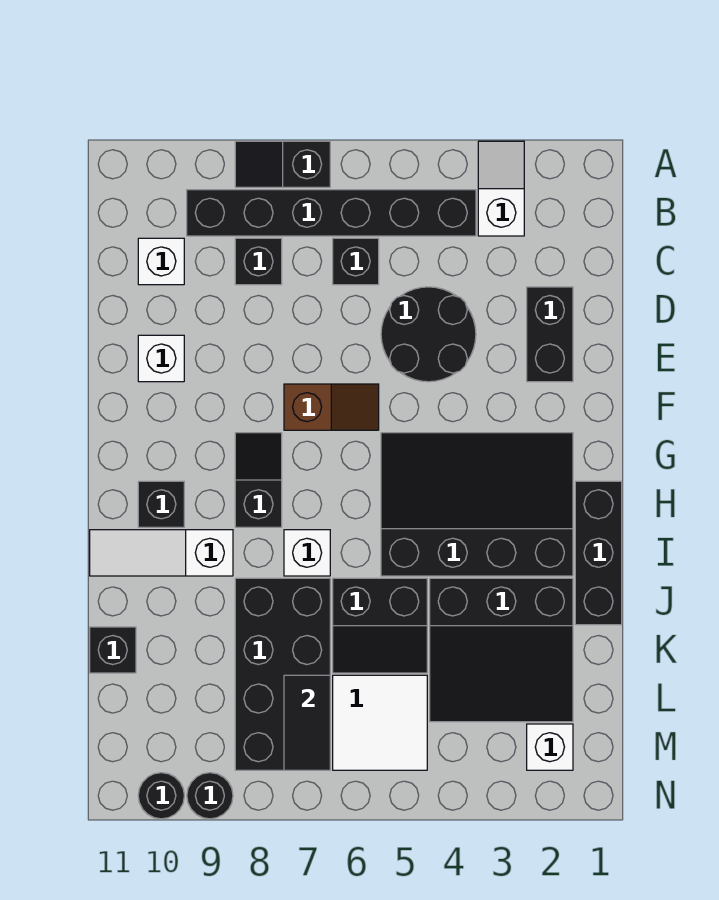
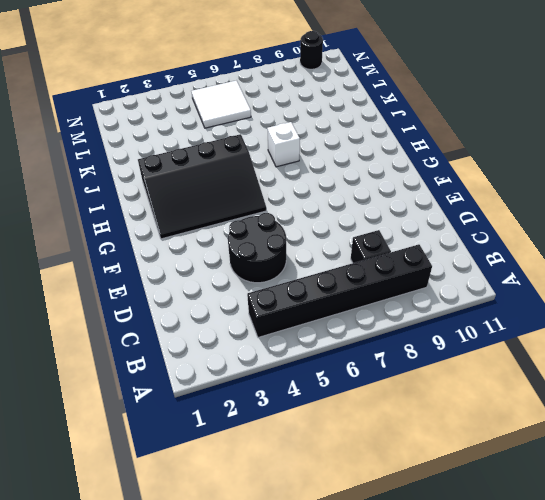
none -> white slope A3:B3 level 1 top B
none -> black slope A7:A8 level 1 top 7
none -> black brick C6 level 1

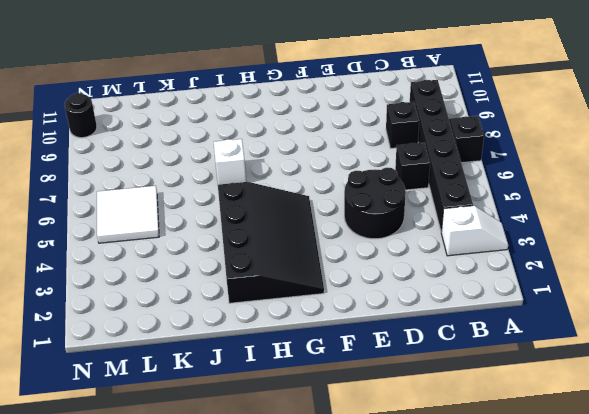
none -> white brick C10 level 1
none -> black brick D2:E2 level 1
none -> white brick E10 level 1

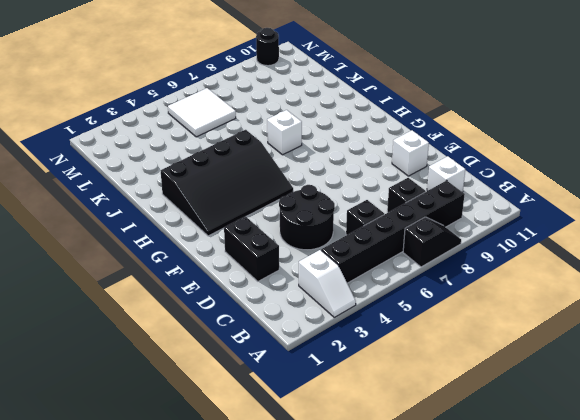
none -> brown slope F6:F7 level 1 top 7
none -> black slope G8:H8 level 1 top H
none -> black brick H1:J1 level 1

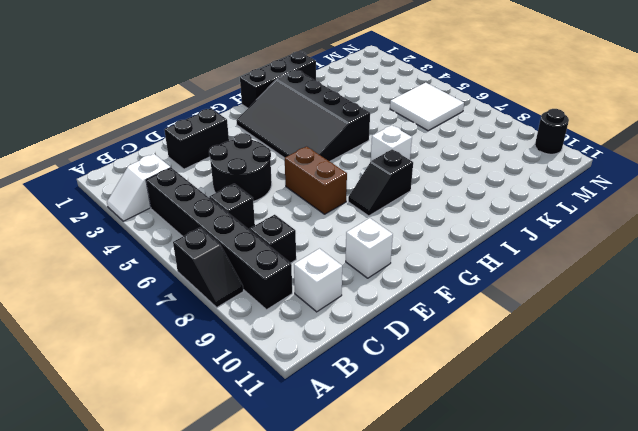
brown brick F6:F7 level 1 -> brown slope F6:F7 level 1 top 7
none -> black brick H10 level 1
none -> white slope I9:I11 level 1 top 9
none -> black slope J2:L4 level 1 top J

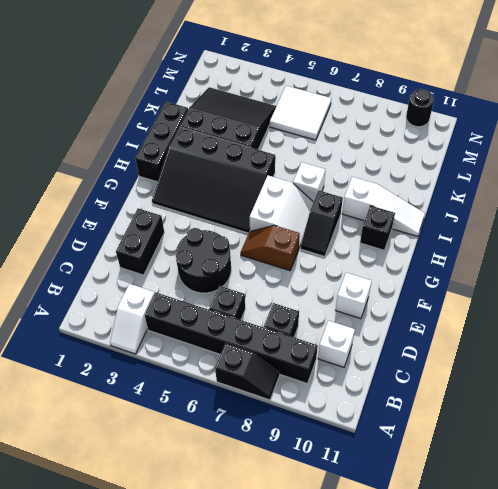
white slope G6:H7 level 1 top 6 -> none
none -> black slope J5:K6 level 1 top J
none -> black brick J7:M8 level 1
none -> black brick K11 level 1

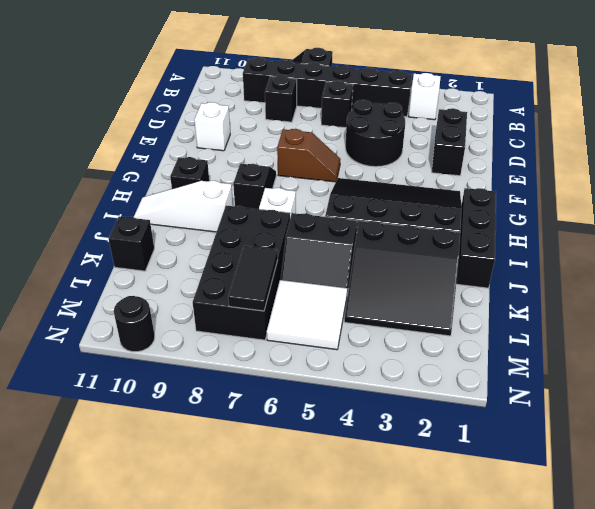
none -> white brick C10 level 1
none -> white brick M2 level 1
none -> black round brick N9 level 1

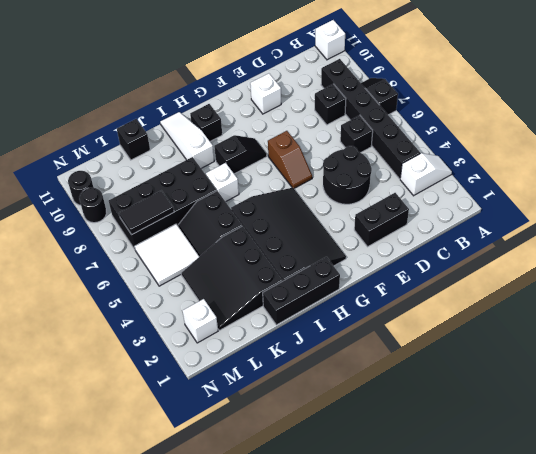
white brick A11 level 1 -> white brick C10 level 1

